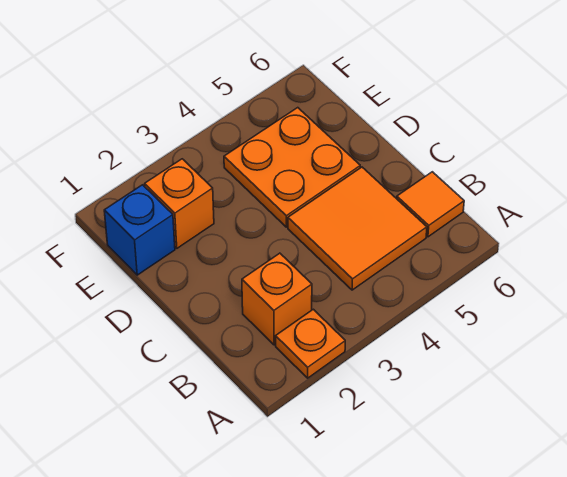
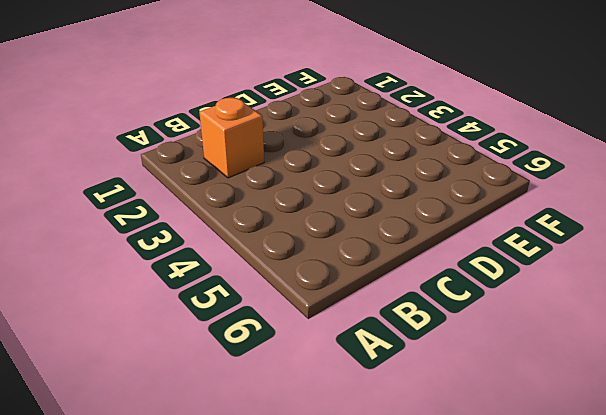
none -> orange plate A2 level 1
none -> orange tile B4:C5 level 1

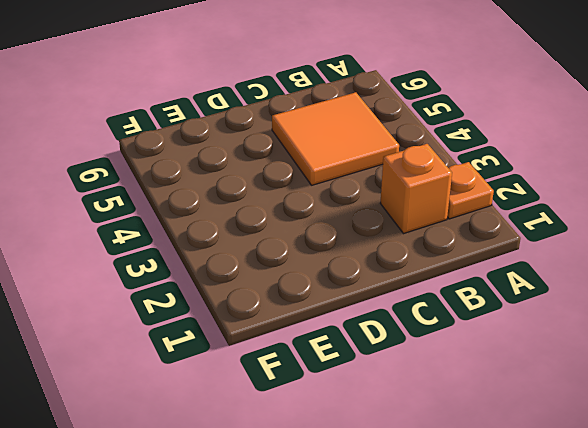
none -> orange tile B6 level 1
none -> orange plate D4:E5 level 1

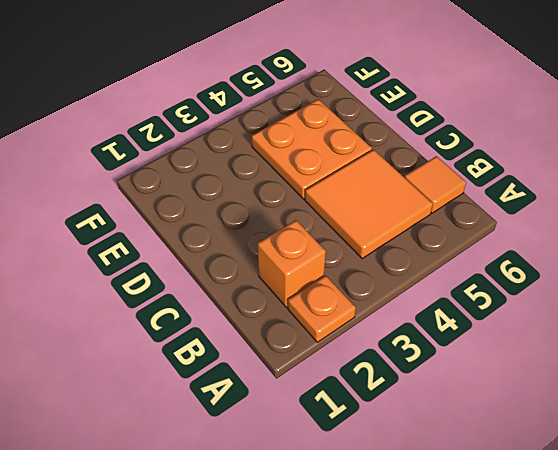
none -> blue brick E1 level 1
none -> orange brick E2 level 1

